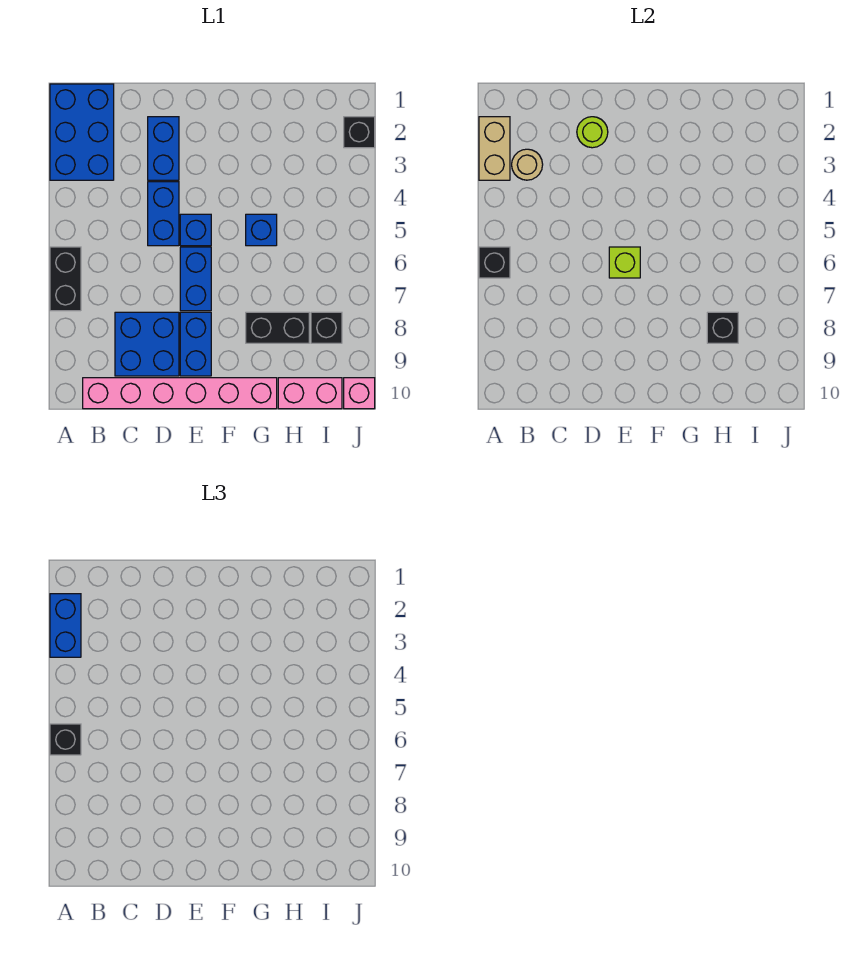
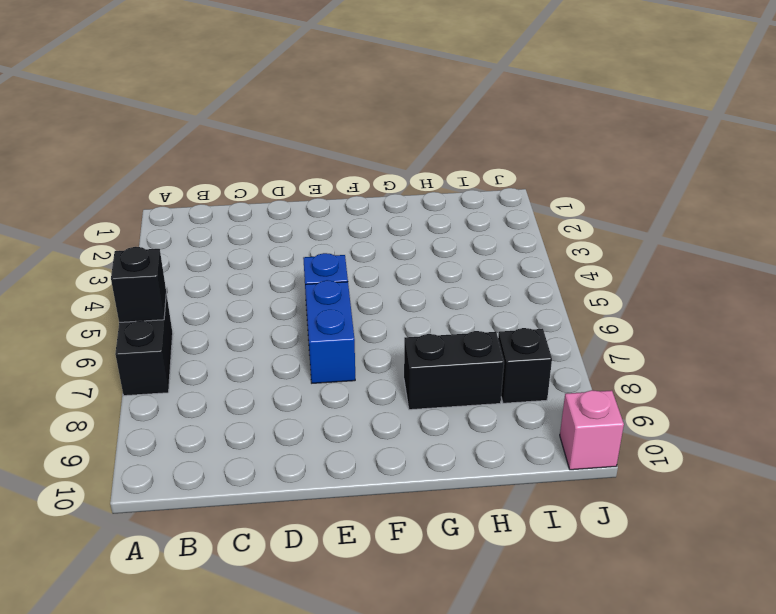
none -> blue brick A1:B3 level 1
none -> pink brick B10:G10 level 1
none -> blue brick C8:D9 level 1

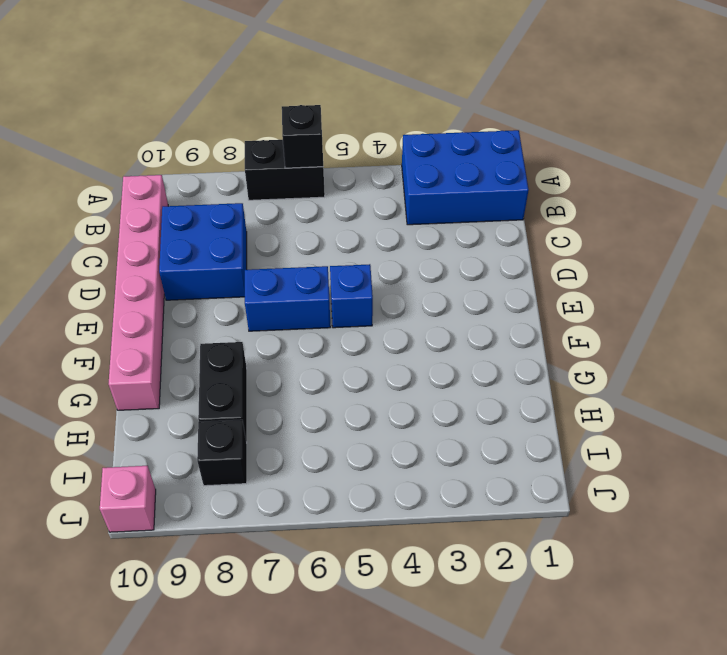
none -> blue brick D2:D3 level 1
none -> blue brick D4:D5 level 1
none -> blue brick E8:E9 level 1

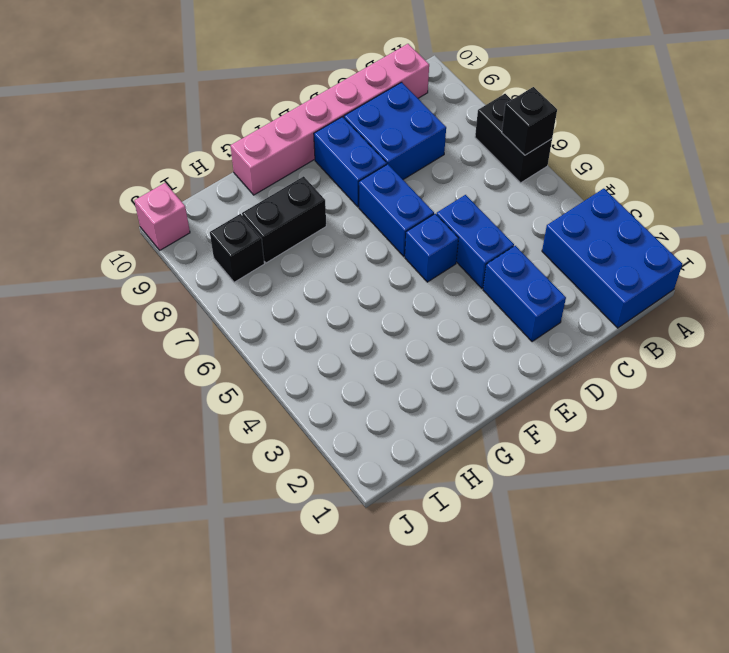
none -> blue brick G5 level 1
none -> pink brick H10:I10 level 1
none -> black brick J2 level 1

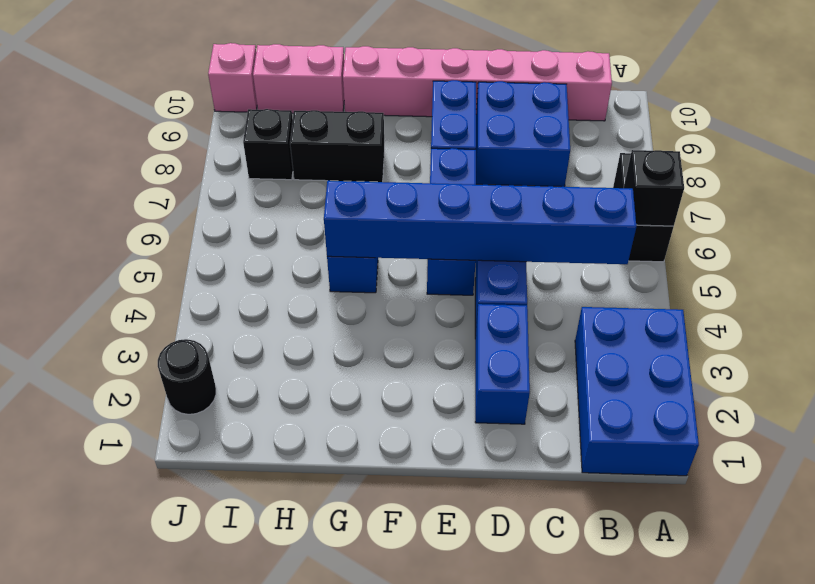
blue brick B5:G5 level 2 -> none
black round brick J2 level 1 -> black brick J2 level 1
none -> tan brick A2:A3 level 2
none -> tan round brick B3 level 2
none -> lime round brick D2 level 2

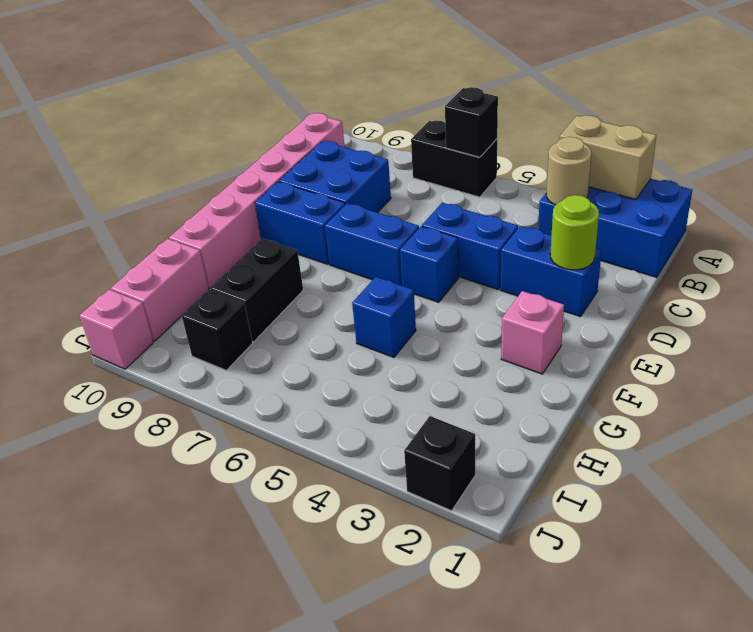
pink brick F2 level 1 -> none
none -> lime brick E6 level 2
none -> black brick H8 level 2
none -> blue brick A2:A3 level 3

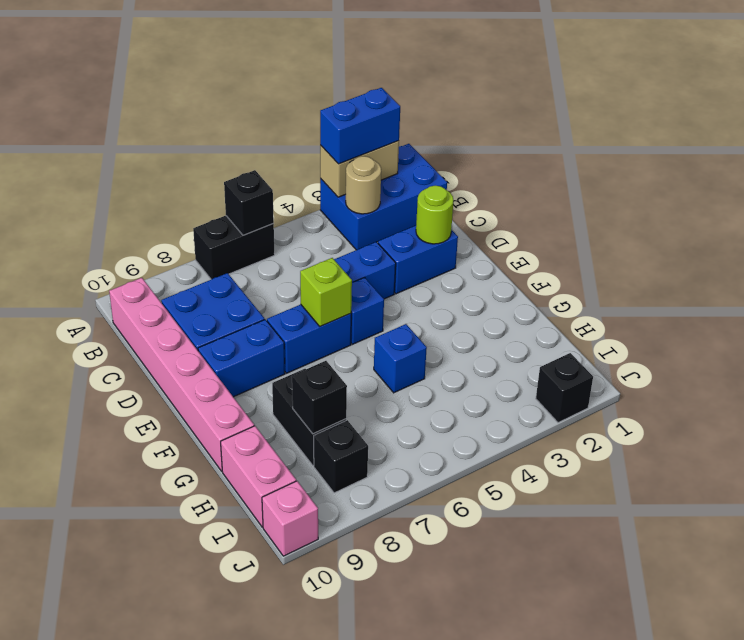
none -> black brick A6 level 3

